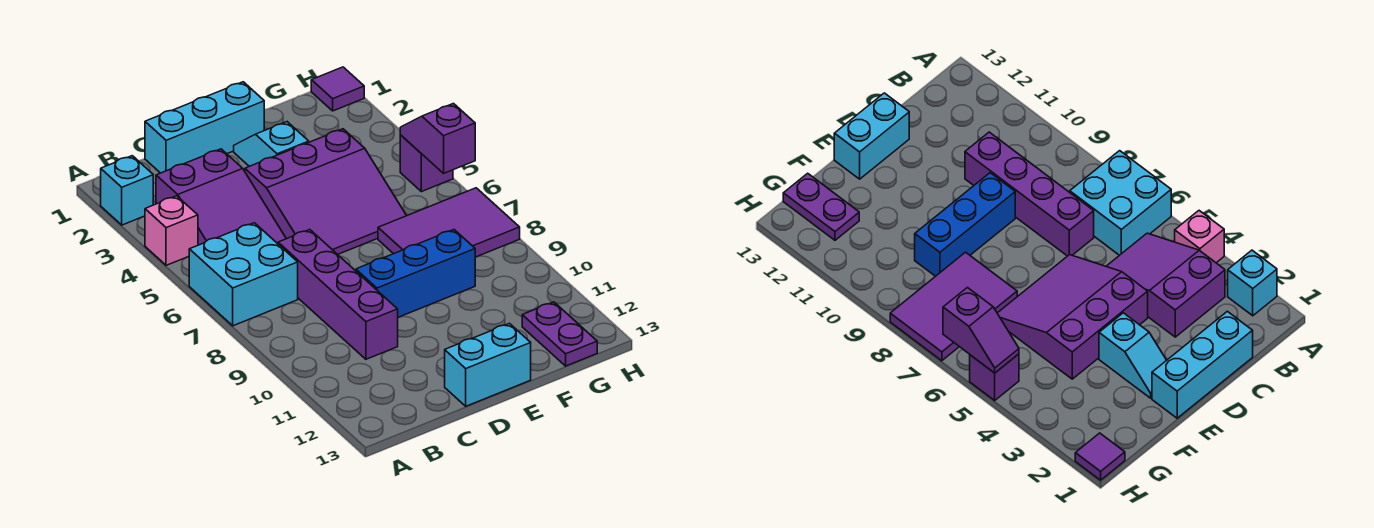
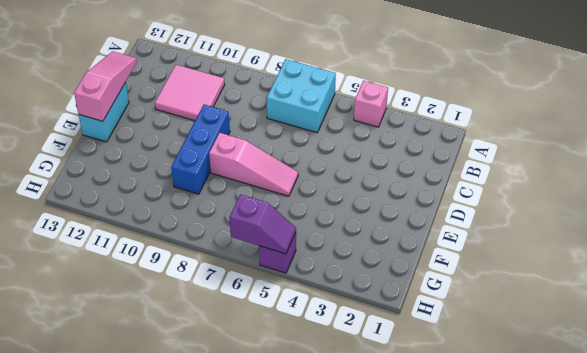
pink tile B10:C11 level 1 -> purple brick C7:C10 level 1
pink slope C13:E13 level 2 top E -> none
pink slope E6:E8 level 1 top 8 -> purple slope D4:F6 level 1 top 4
none -> cyan brick A2 level 1
none -> purple slope B3:C5 level 1 top 3
none -> cyan brick C1:E1 level 1

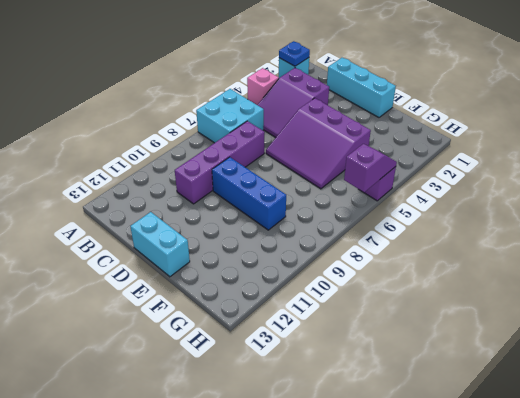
blue plate A2 level 2 -> none
none -> cyan slope E2:E3 level 1 top 3
none -> purple tile F7:H8 level 1
none -> purple plate G12:G13 level 1

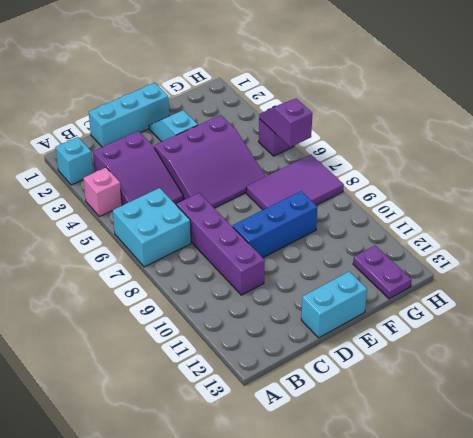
none -> purple tile H1 level 1

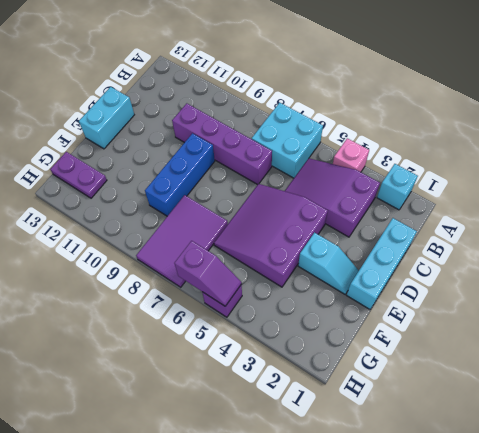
none -> purple tile H1 level 1

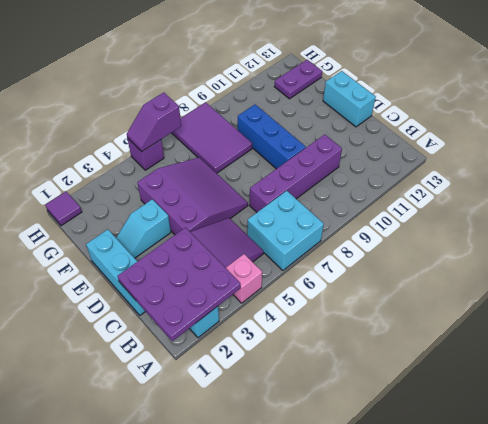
purple plate A1:C3 level 2 -> none

